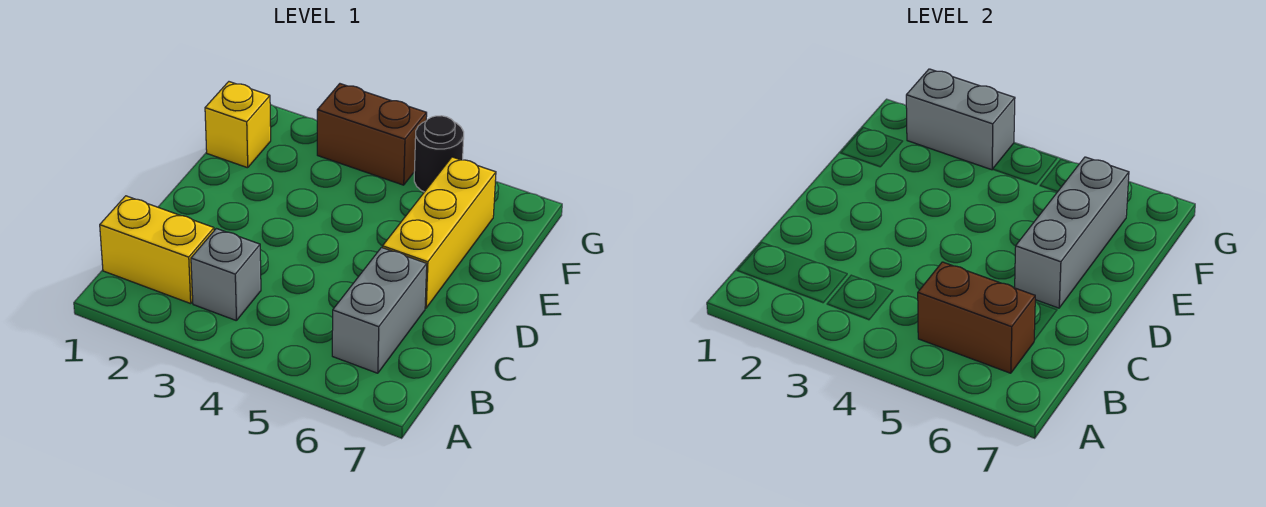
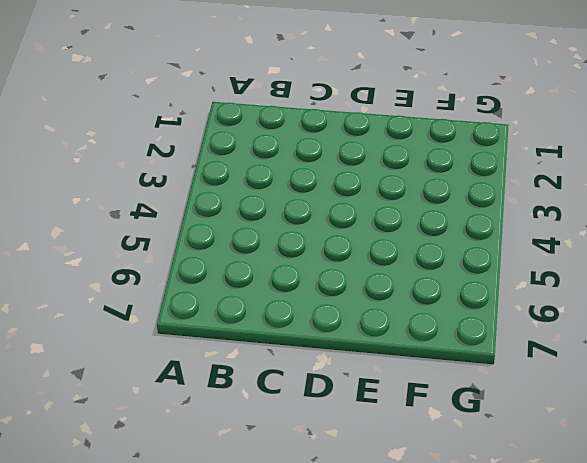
none -> yellow brick B1:B2 level 1
none -> grey brick B3 level 1

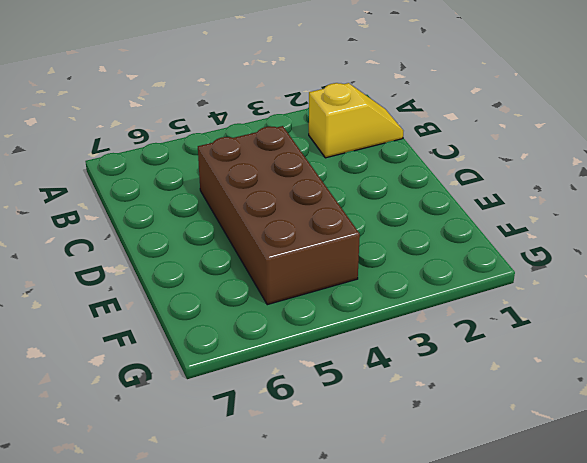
yellow slope B1:B2 level 1 top 2 -> yellow brick B1:B2 level 1
brown brick C4:F5 level 1 -> none
none -> grey brick B3 level 1
none -> grey brick B6:C6 level 1

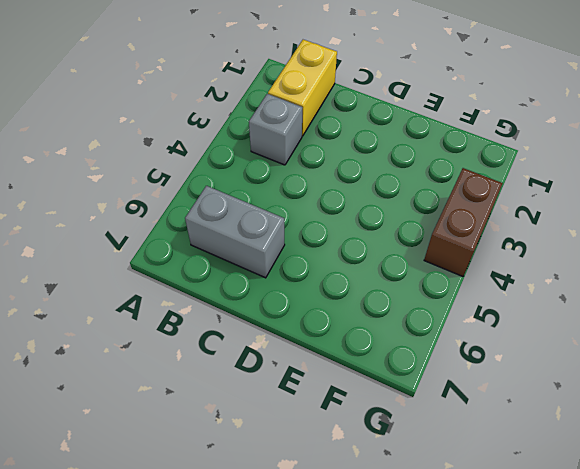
none -> yellow brick D6:F6 level 1
none -> yellow brick F1 level 1

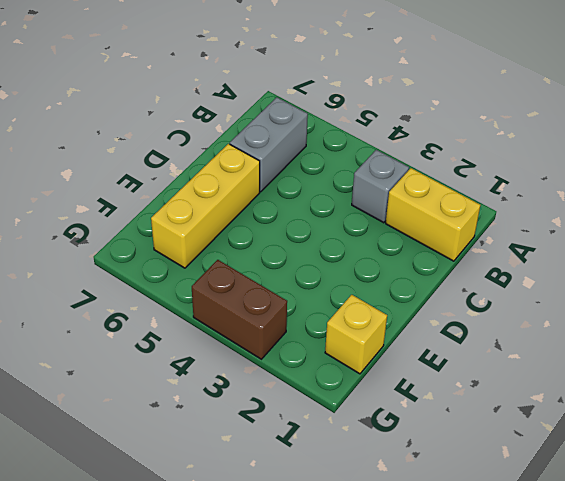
none -> black round brick G5 level 1
none -> brown brick B5:B6 level 2

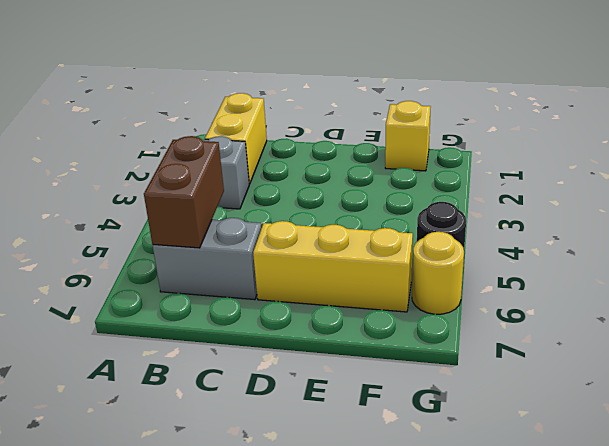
yellow round brick G6 level 1 -> none
none -> brown brick G3:G4 level 1
none -> grey brick D6:F6 level 2

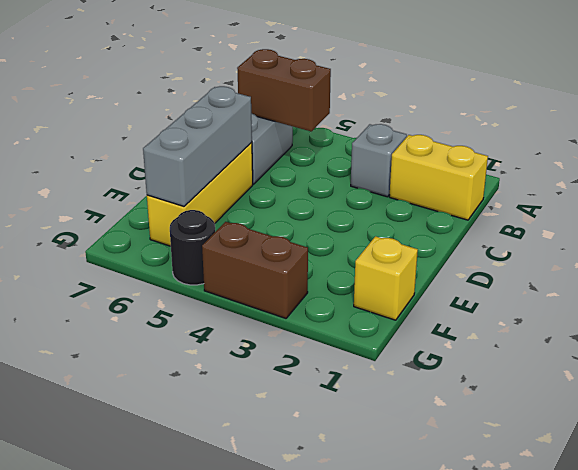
none -> grey brick G2:G3 level 2

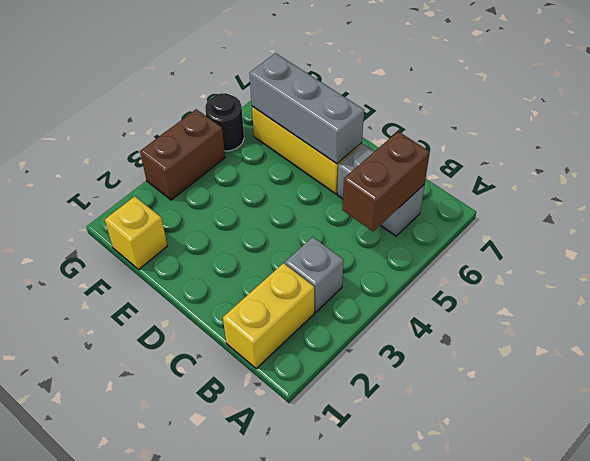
none -> grey brick G2:G3 level 2

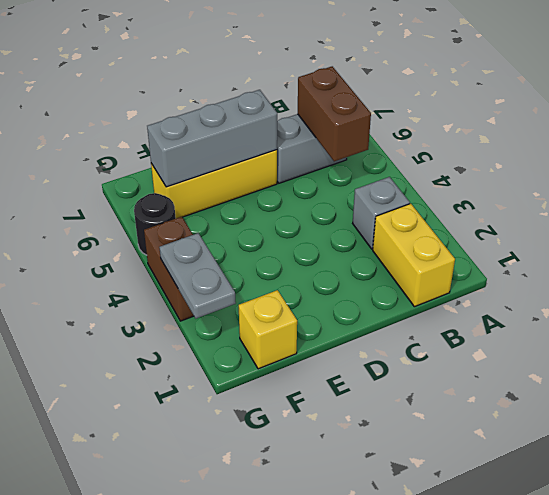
grey plate G2:G3 level 2 -> grey brick G2:G3 level 2

